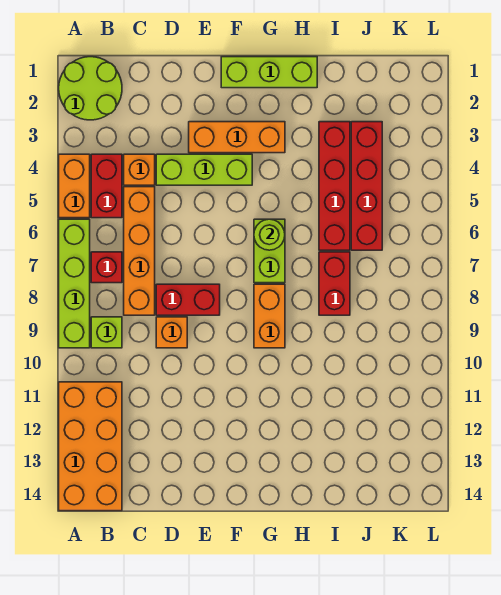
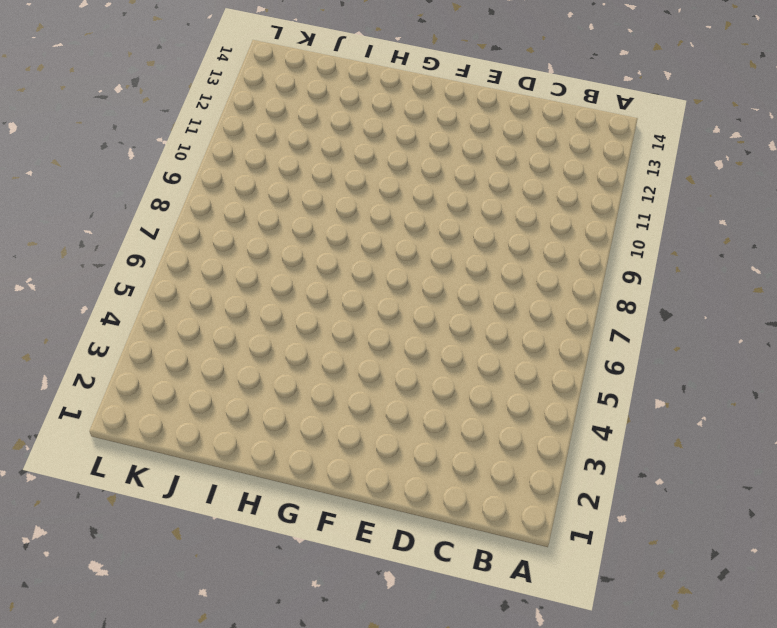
none -> lime round brick A1:B2 level 1
none -> orange brick A4:A5 level 1
none -> lime brick A6:A9 level 1

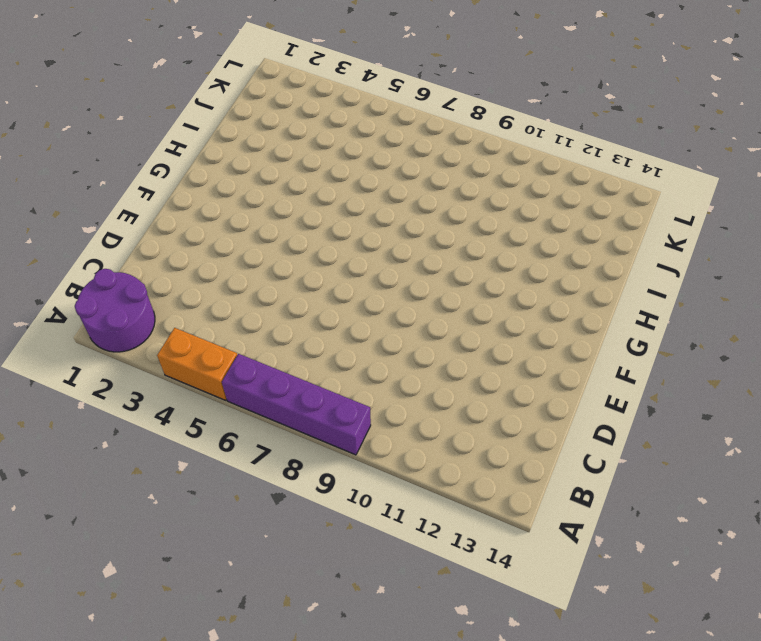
purple round brick A1:B2 level 1 -> lime round brick A1:B2 level 1
purple brick A6:A9 level 1 -> lime brick A6:A9 level 1
none -> orange brick A11:B14 level 1
none -> red brick B4:B5 level 1
none -> red brick B7 level 1

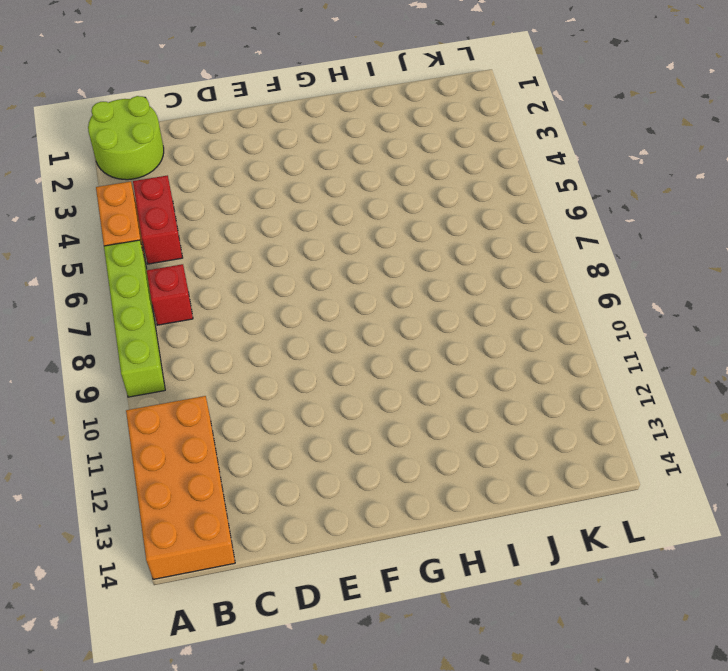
none -> lime brick B9 level 1
none -> orange brick C4 level 1
none -> orange brick C5:C8 level 1

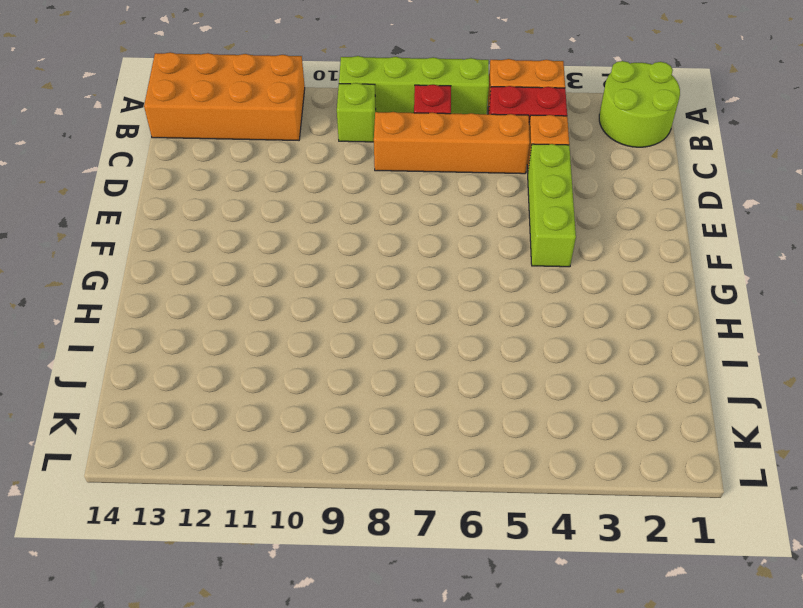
none -> red brick D8:E8 level 1
none -> orange brick D9 level 1
none -> orange brick E3:G3 level 1

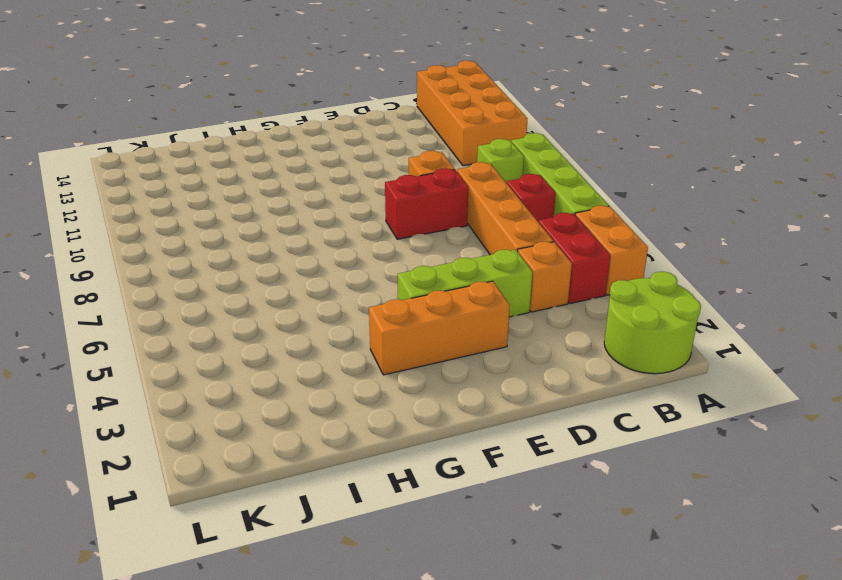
none -> lime brick F1:H1 level 1
none -> lime brick G6:G7 level 1
none -> orange brick G8:G9 level 1

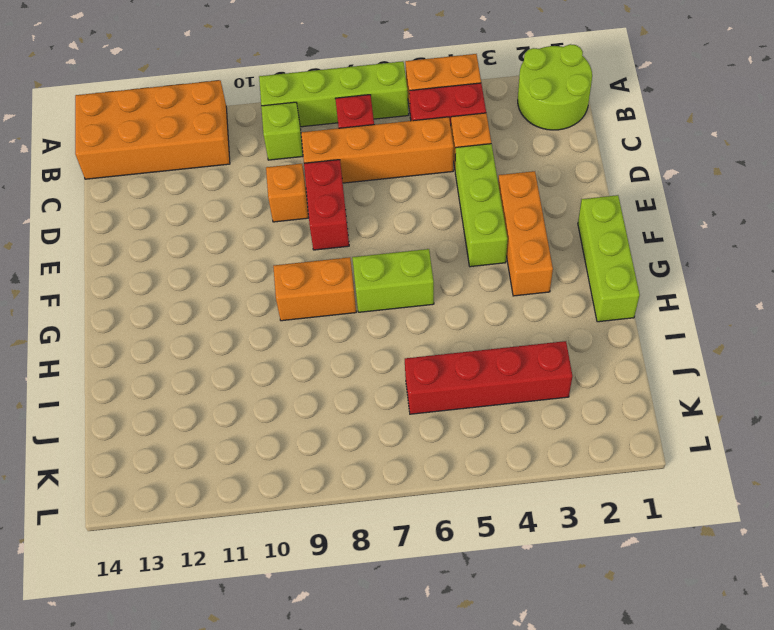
none -> red brick I3:I6 level 1
none -> red brick I7:I8 level 1
none -> lime round brick G6 level 2

